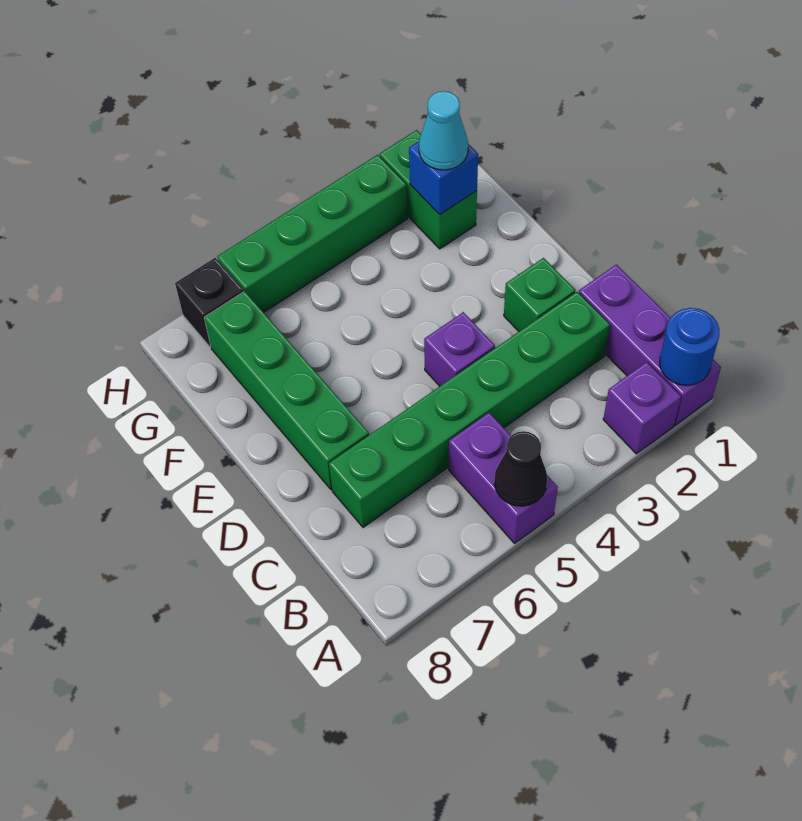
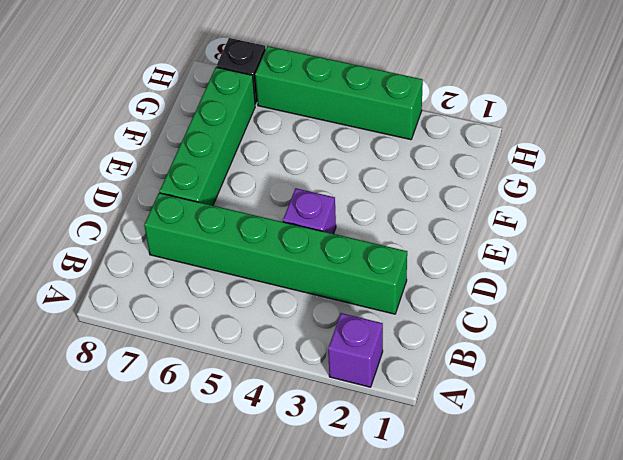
none -> purple brick A1:C1 level 1
none -> purple brick A5:B5 level 1
none -> green brick D2 level 1

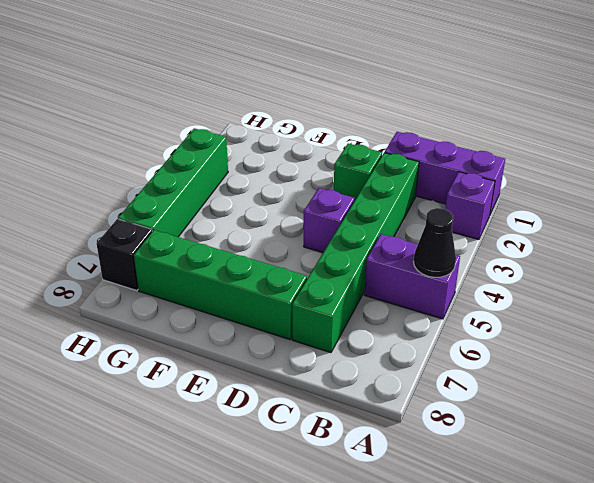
none -> green brick G2:H2 level 1
none -> blue round brick A1 level 2
none -> blue brick G2 level 2

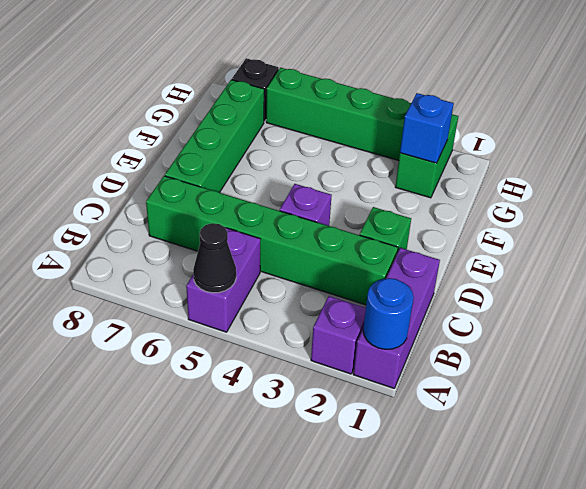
none -> cyan cone G2 level 3

